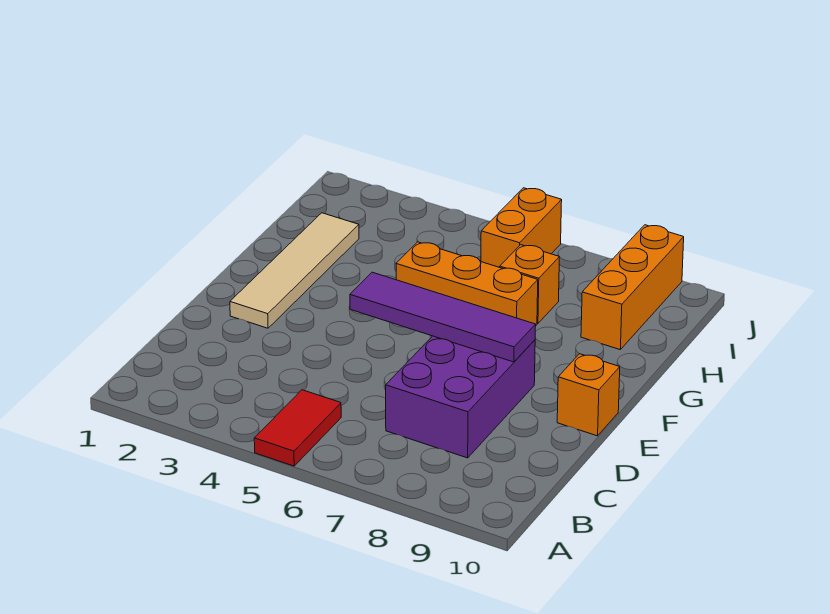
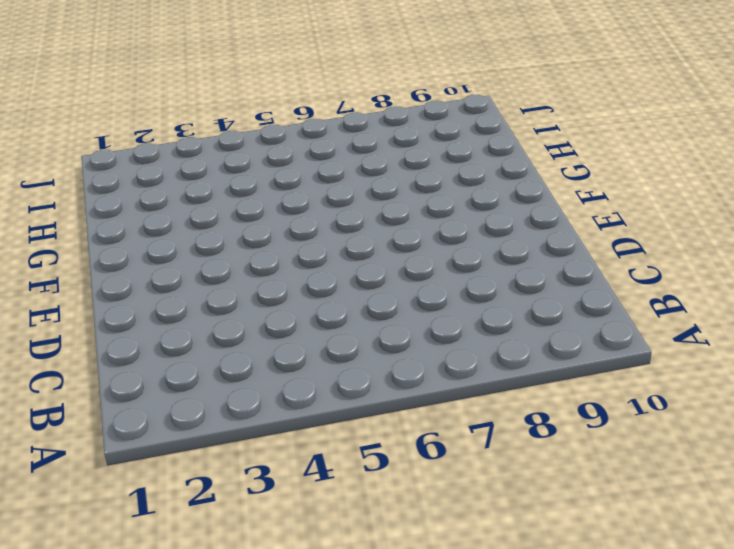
none -> red tile A5:B5 level 1
none -> purple brick C7:E8 level 1

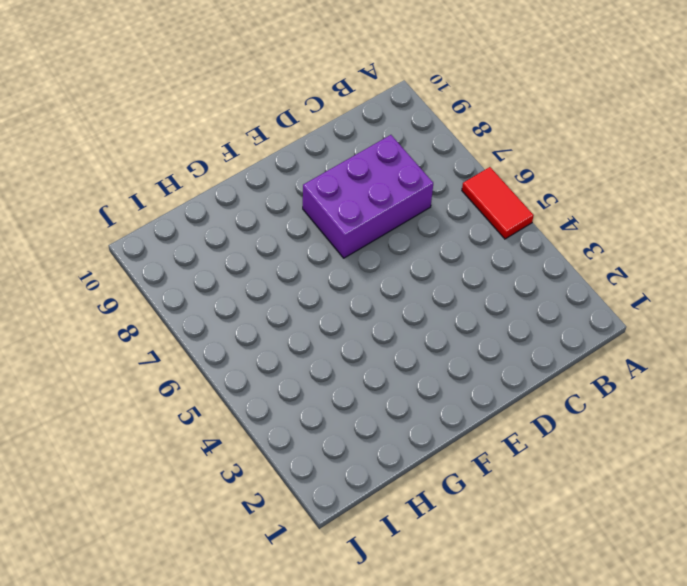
red tile A5:A6 level 1 -> red tile A5:B5 level 1
none -> tan tile E2:H2 level 1
none -> orange brick E10 level 1

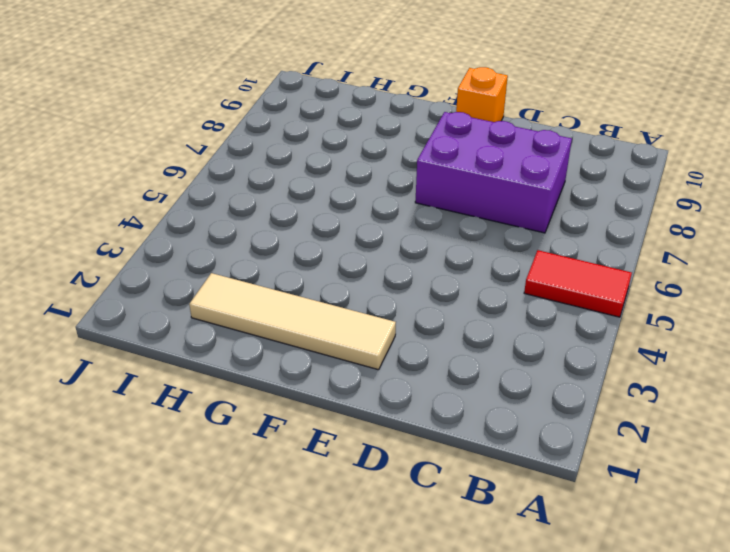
none -> orange brick G5:G7 level 1
none -> orange brick H7 level 1

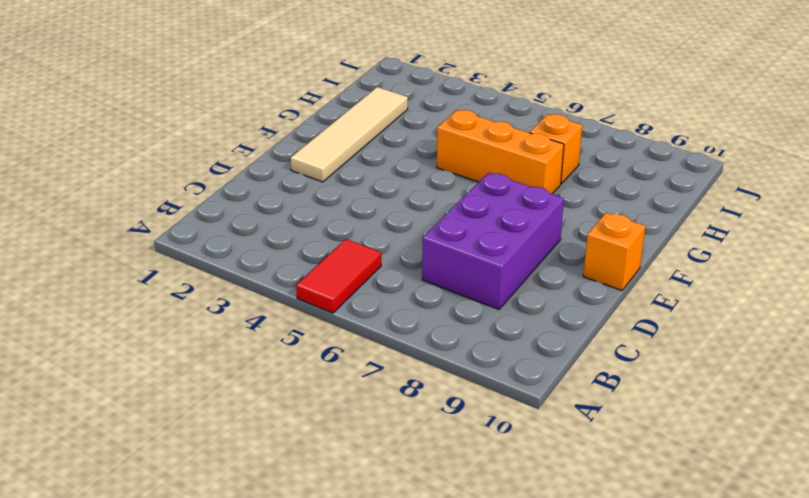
none -> orange brick H9:J9 level 1
none -> orange brick I6:J6 level 1

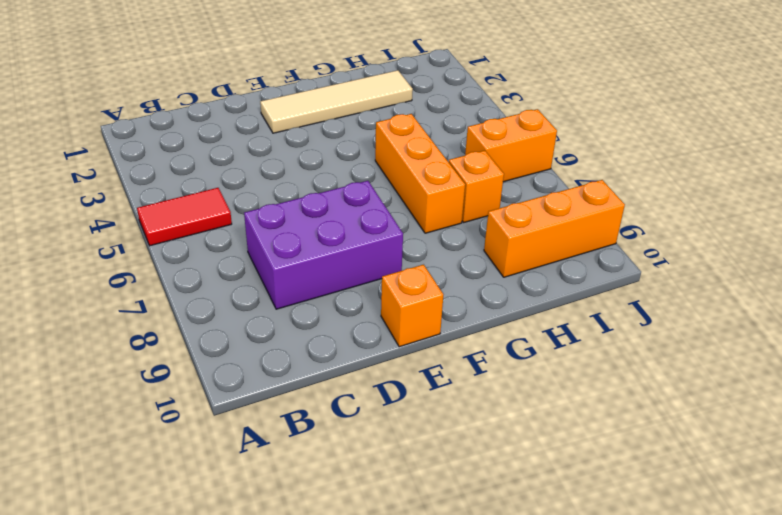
none -> purple tile E5:E8 level 2

